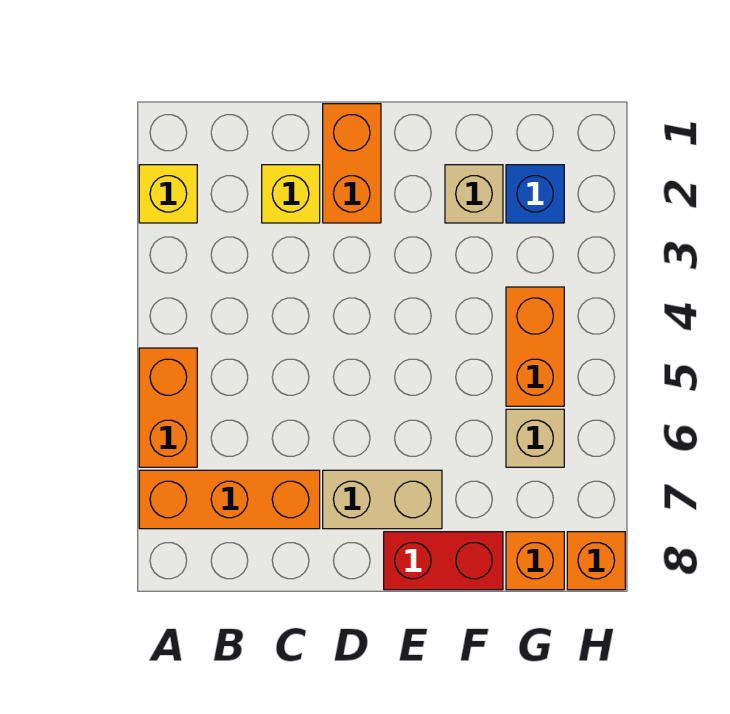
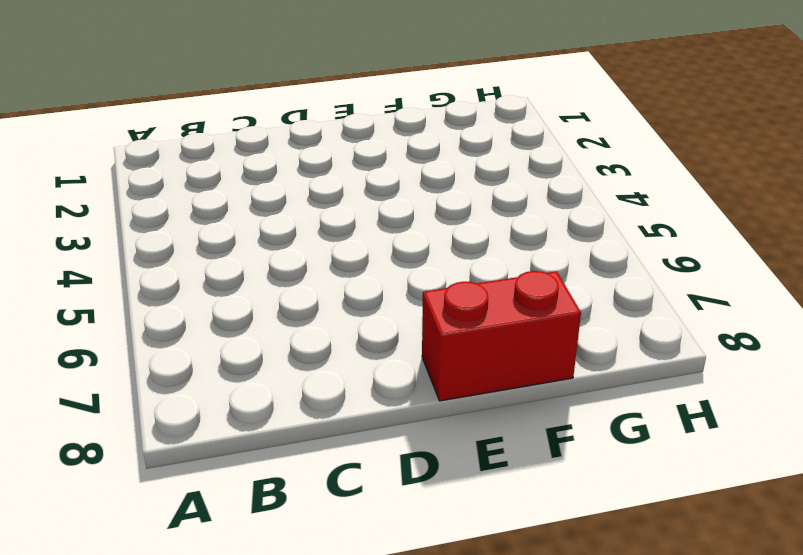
none -> yellow brick A2 level 1
none -> orange brick A5:A6 level 1
none -> orange brick A7:C7 level 1

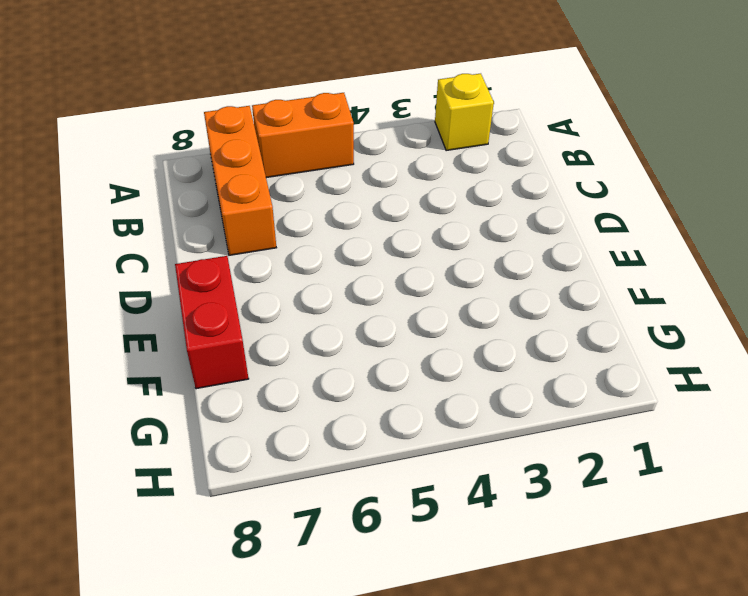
none -> yellow brick C2 level 1
none -> orange brick D1:D2 level 1
none -> tan brick D7:E7 level 1

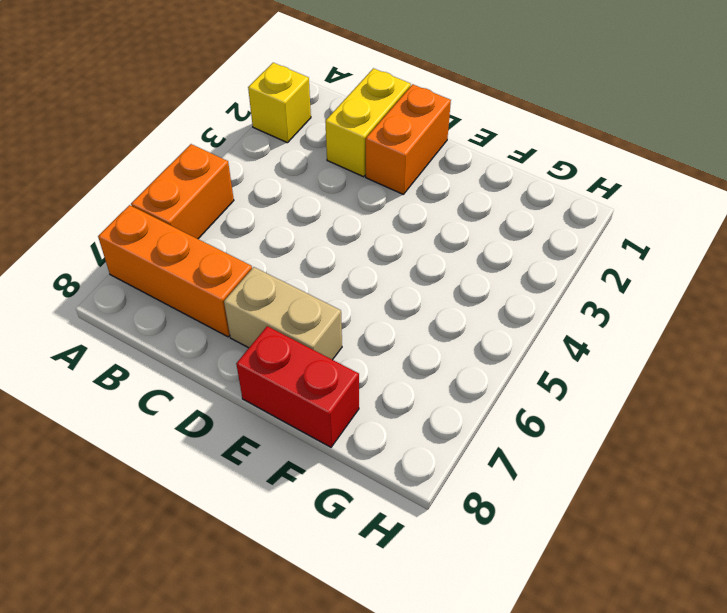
yellow brick C1:C2 level 1 -> yellow brick C2 level 1
none -> tan brick F2 level 1
none -> blue brick G2 level 1
none -> orange brick G4:G5 level 1

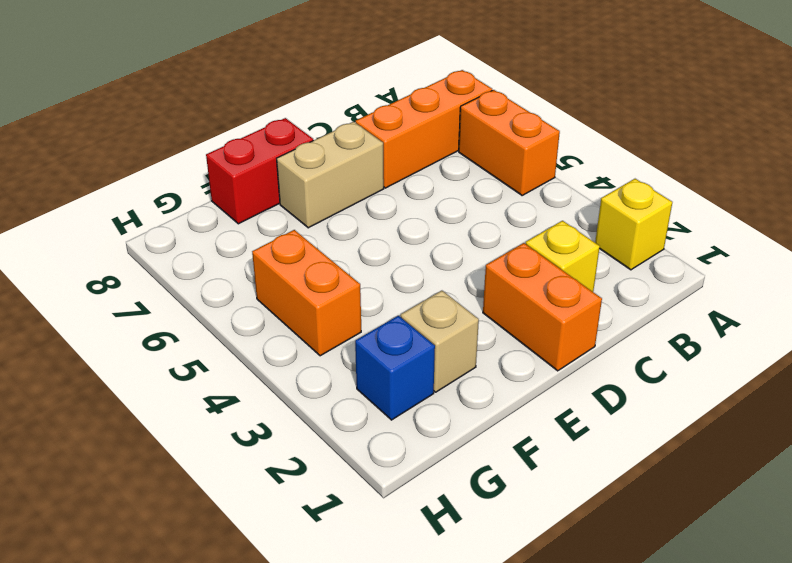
none -> tan brick G6 level 1
none -> orange brick G8 level 1
none -> orange brick H8 level 1

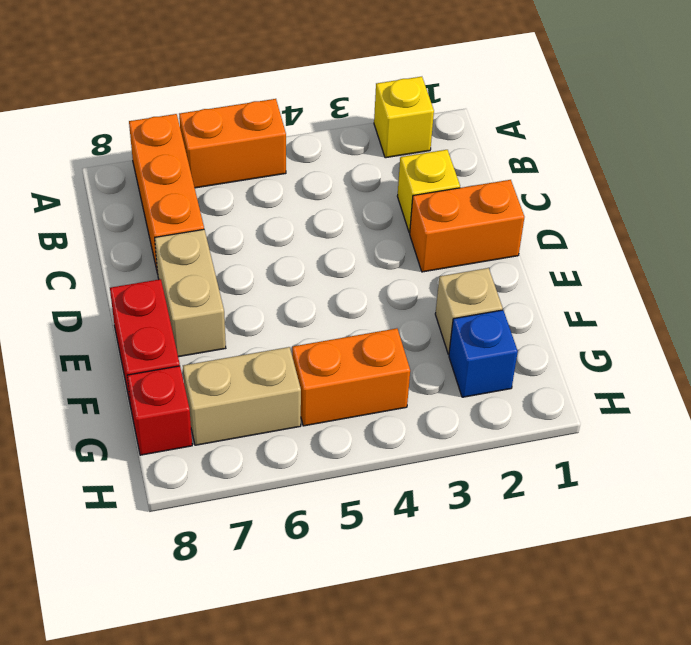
tan brick G6:G7 level 1 -> tan brick G6 level 1
red brick G8 level 1 -> orange brick G8 level 1
none -> orange brick H8 level 1

